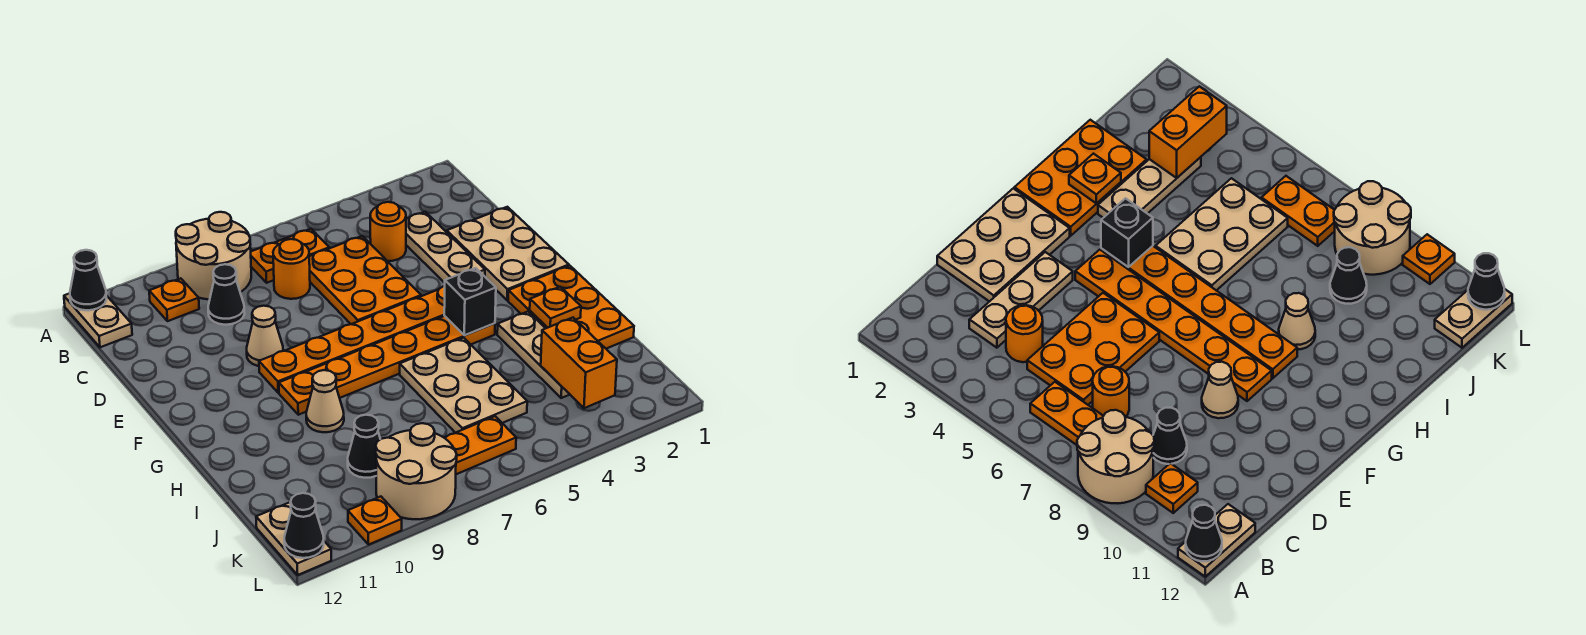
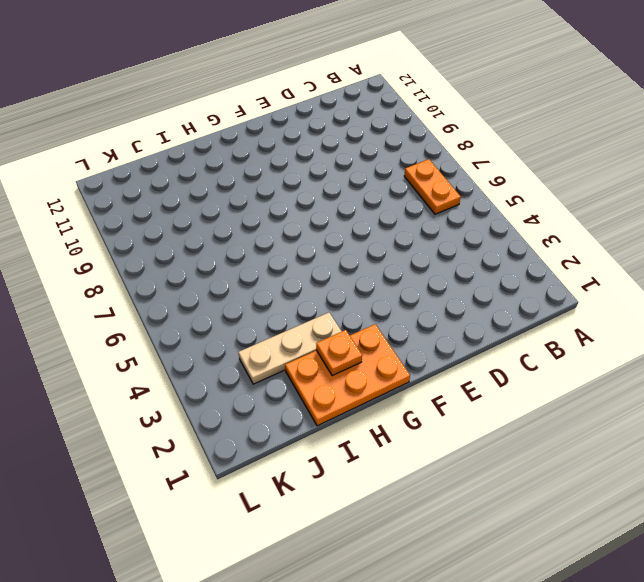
none -> tan round brick A8:B9 level 1
none -> tan plate A12:B12 level 1
none -> orange plate B10 level 1

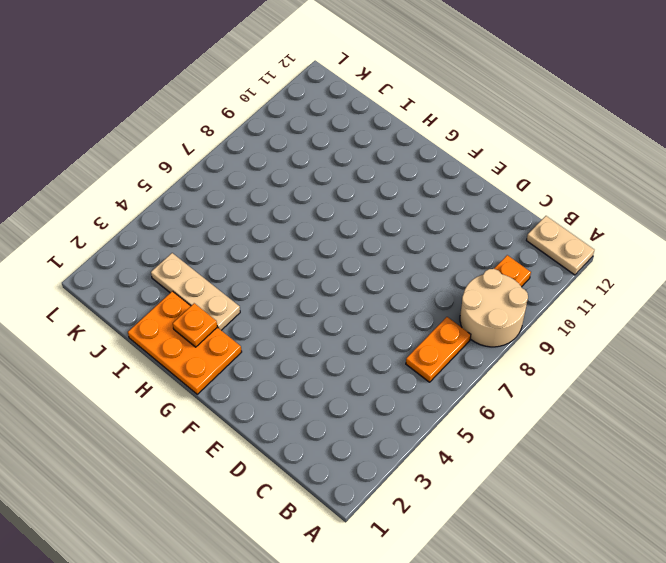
none -> tan plate C3:E3 level 1
none -> orange round brick C4 level 1
none -> orange plate C5:E6 level 1

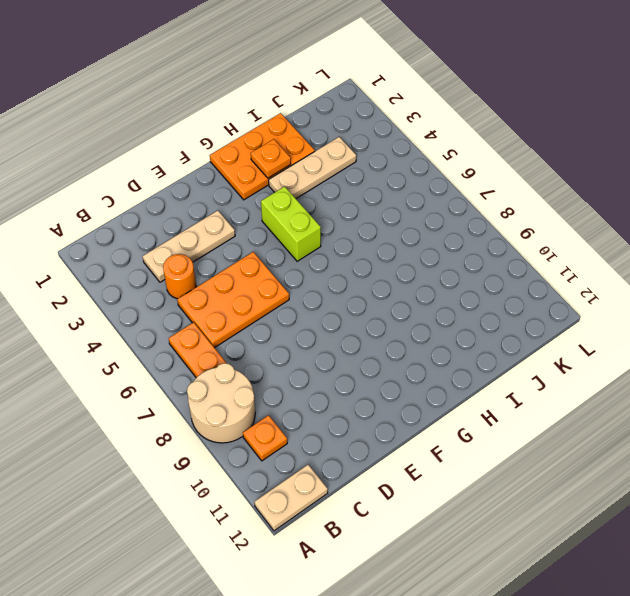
lime brick G4:G5 level 1 -> orange plate G4:G9 level 1
none -> orange round brick C7 level 1
none -> black cone C9 level 1
none -> tan plate D1:F2 level 1

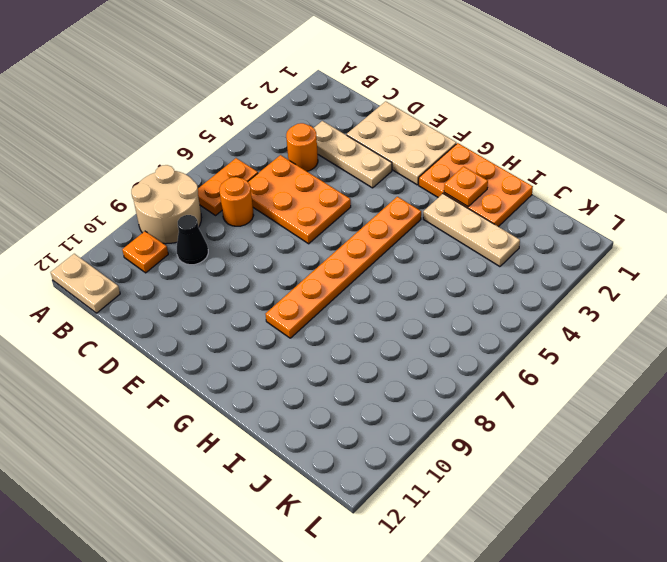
none -> tan cone E9 level 1
none -> orange plate F4:F9 level 1
none -> tan plate H5:J6 level 1

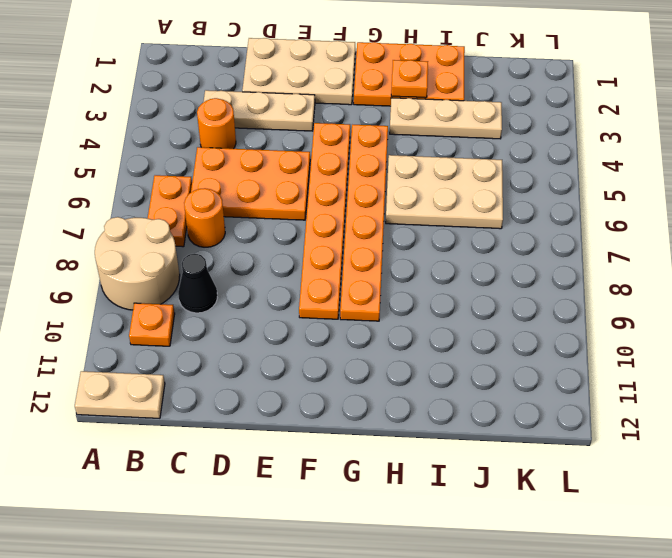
none -> tan cone E9 level 1
none -> tan cone H9 level 1
none -> black cone J9 level 1

